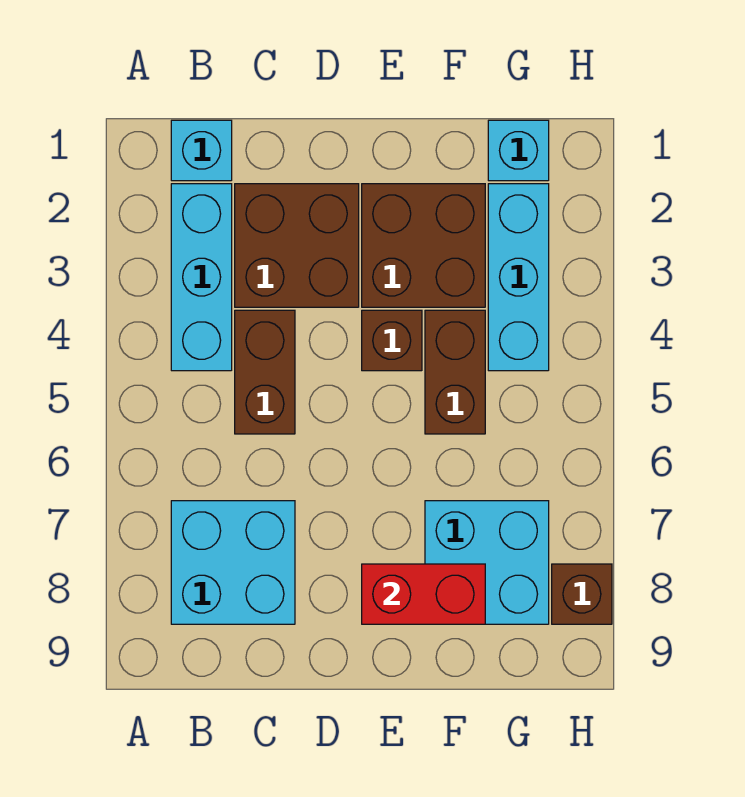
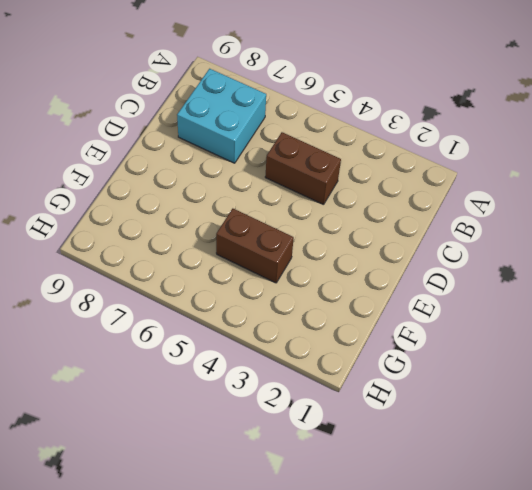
none -> cyan brick B1 level 1
none -> cyan brick B2:B4 level 1
none -> brown brick C2:D3 level 1

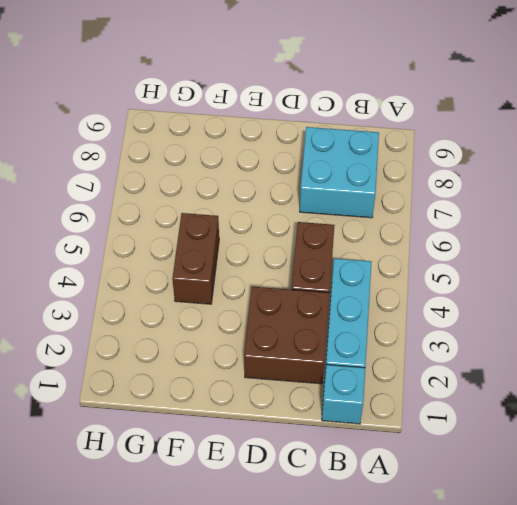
none -> brown brick E2:F3 level 1
none -> brown brick E4 level 1
none -> cyan brick F7:G8 level 1

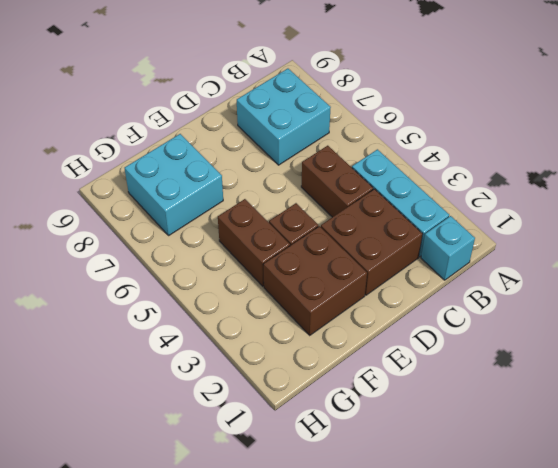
none -> cyan brick G1 level 1
none -> cyan brick G2:G4 level 1
none -> brown brick H8 level 1

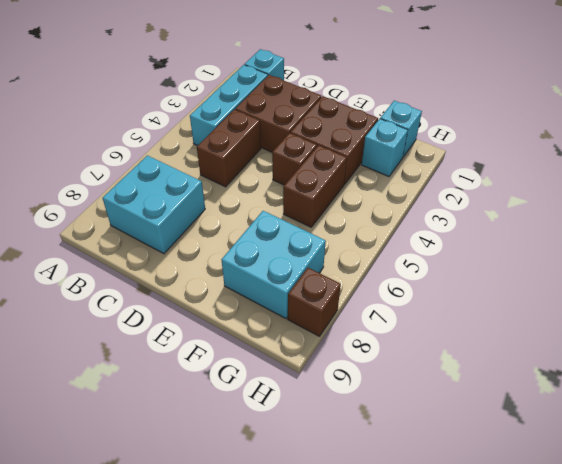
cyan brick G2 level 1 -> cyan brick G2:G4 level 1
none -> red brick E8:F8 level 2

